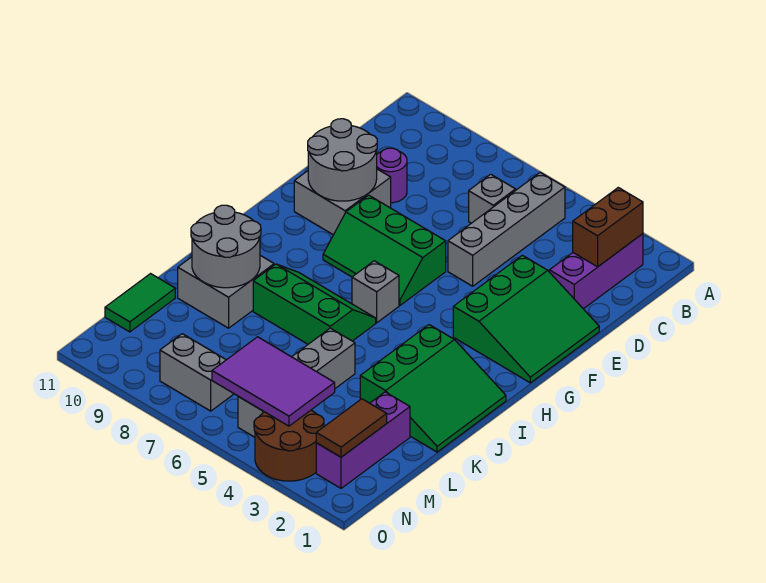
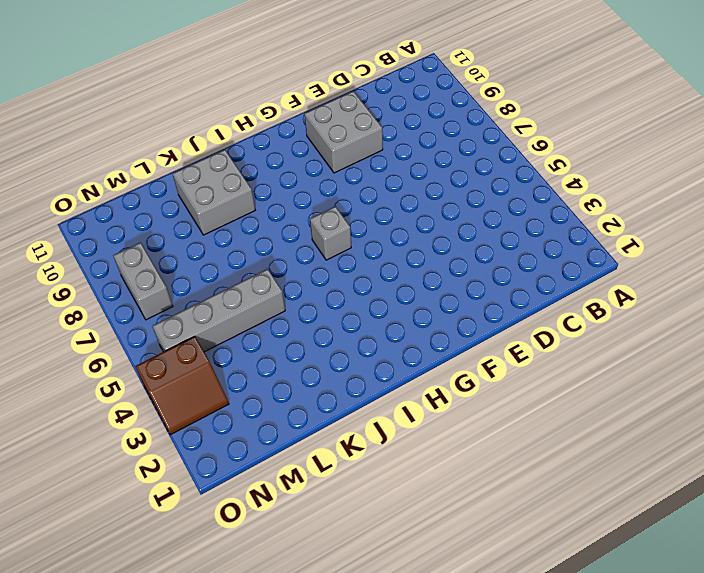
brown slope N3:O4 level 1 top 4 -> brown round brick N3:O4 level 1
none -> purple brick B2:D2 level 1
none -> grey brick B5:E5 level 1
none -> grey brick C6 level 1

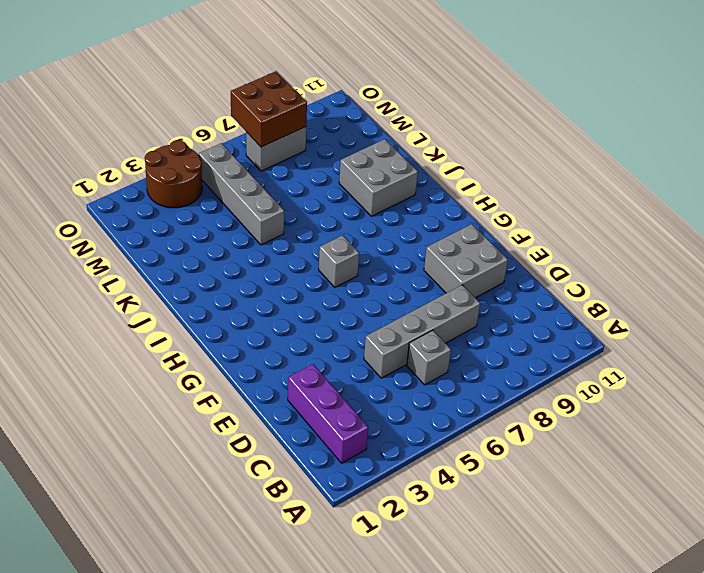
grey brick D5:D8 level 1 -> grey brick B5:E5 level 1
brown brick N7:O8 level 2 -> none
none -> purple round brick D9 level 1
none -> green slope E1:G3 level 1 top 3
none -> green slope F6:G8 level 1 top F

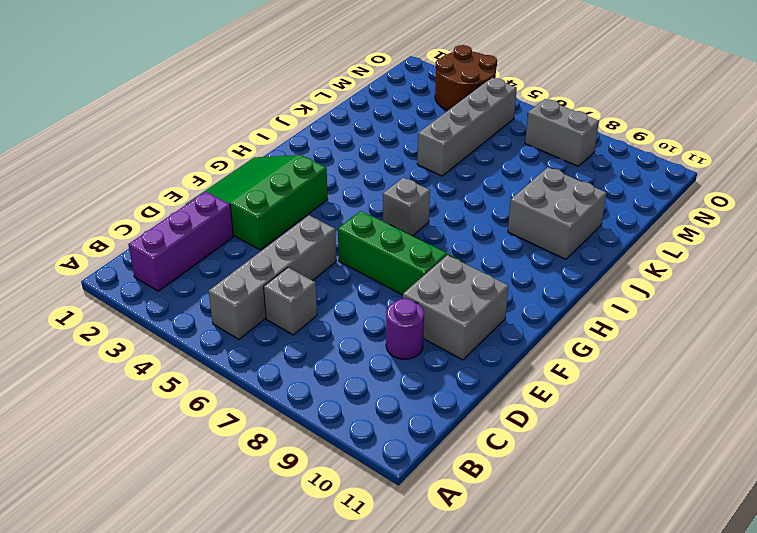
none -> green slope I1:K3 level 1 top 3
none -> green slope I6:J8 level 1 top J
none -> purple brick L2:N2 level 1

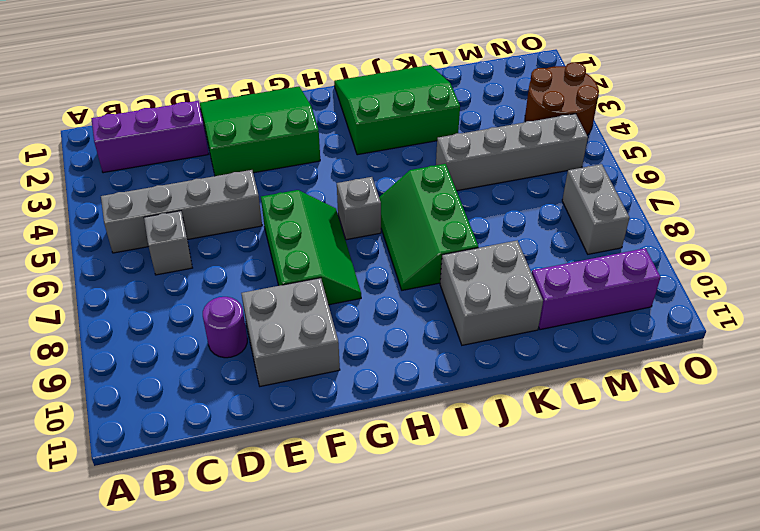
purple brick L10:N10 level 1 -> purple brick L2:N2 level 1
none -> green tile L11:M11 level 1
none -> brown brick B2:C2 level 2
none -> grey round brick E9:F10 level 2

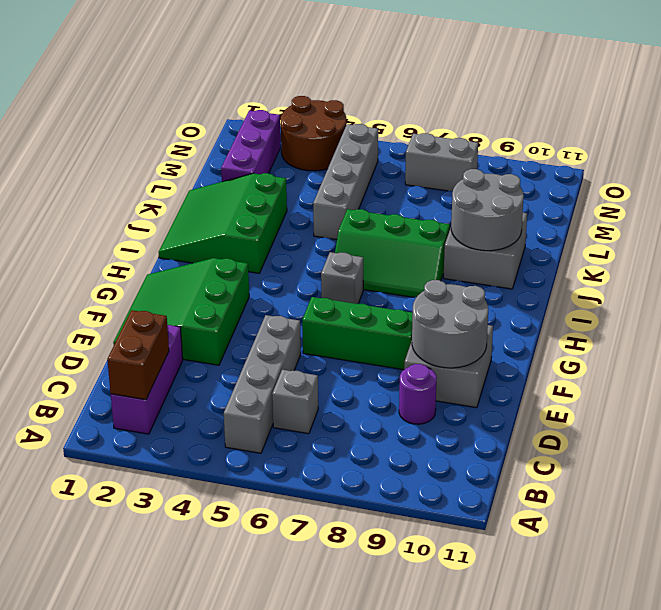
none -> green tile L11:M11 level 1
none -> brown tile M2:N2 level 2
none -> purple tile M4:N6 level 2

